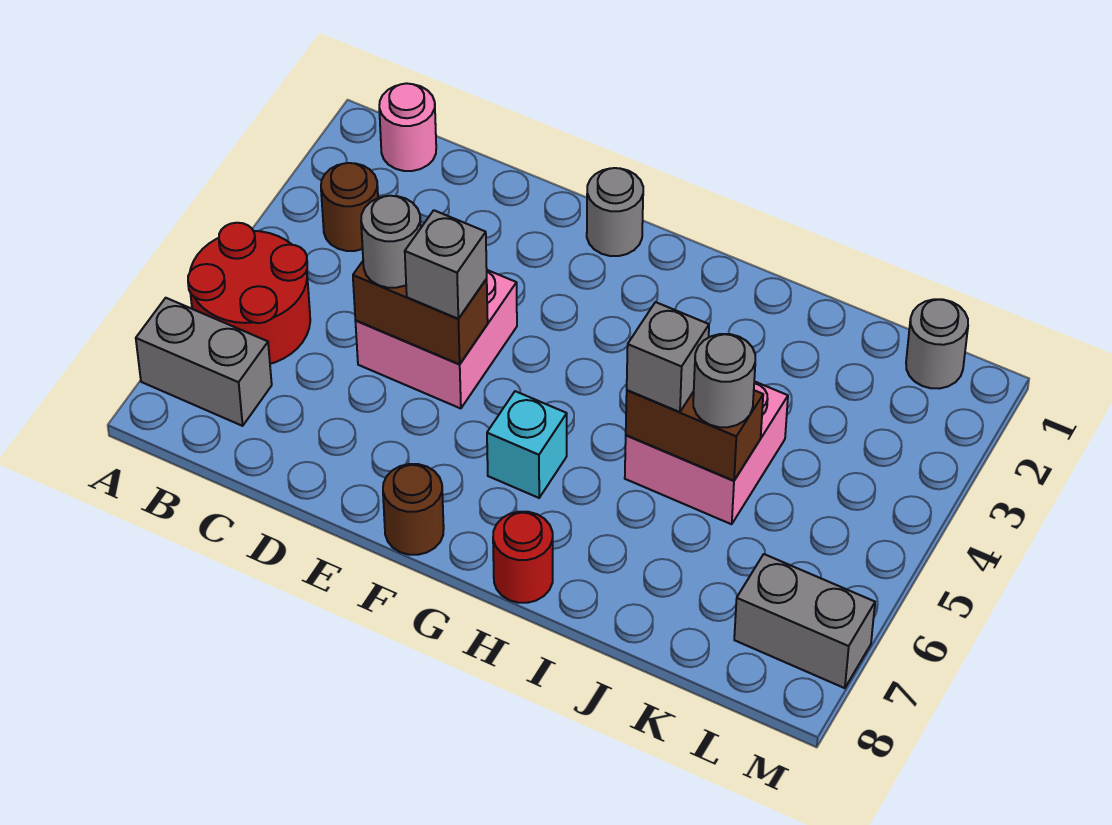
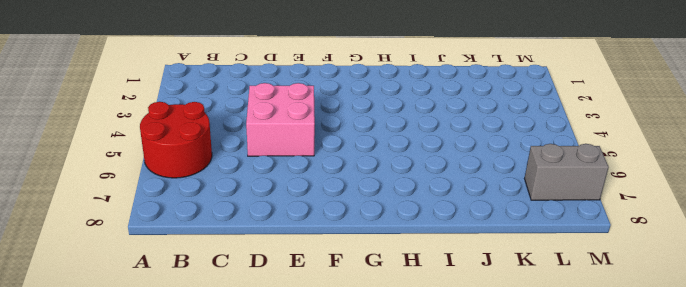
none -> grey brick A7:B7 level 1
none -> pink round brick B1 level 1
none -> brown round brick B3 level 1

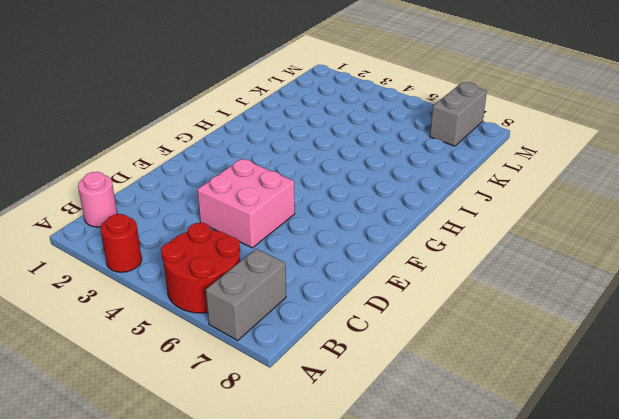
red round brick A3 level 1 -> red round brick H8 level 1
none -> brown round brick B3 level 1
none -> grey round brick F1 level 1
none -> brown round brick F8 level 1

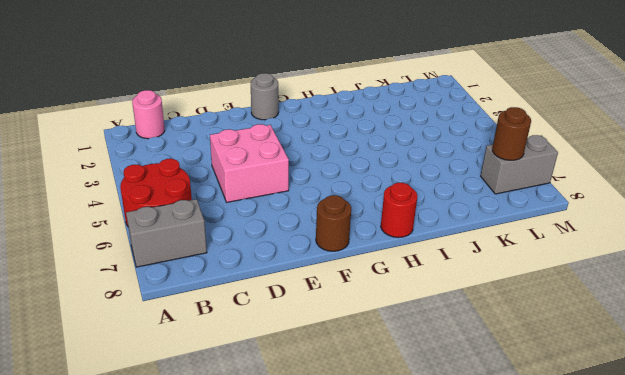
brown round brick L7 level 2 -> brown round brick B3 level 1
none -> cyan brick G6 level 1
none -> pink brick I4:J5 level 1
none -> grey round brick L1 level 1

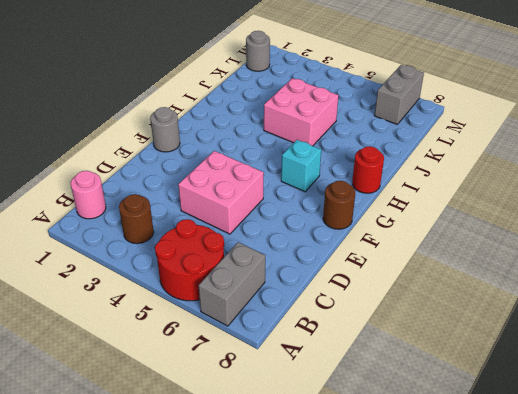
none -> brown brick D5:E5 level 2
none -> brown brick I5:J5 level 2
none -> grey round brick D5 level 3

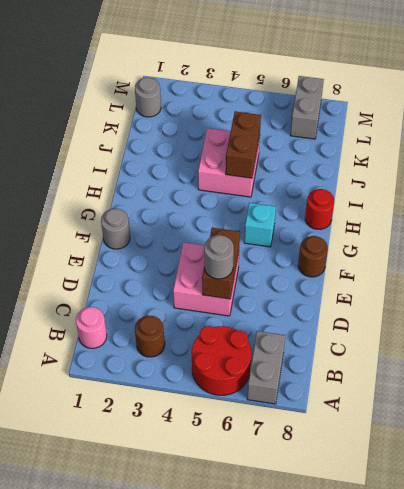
none -> grey brick E5 level 3
none -> grey brick I5 level 3
none -> grey round brick J5 level 3

